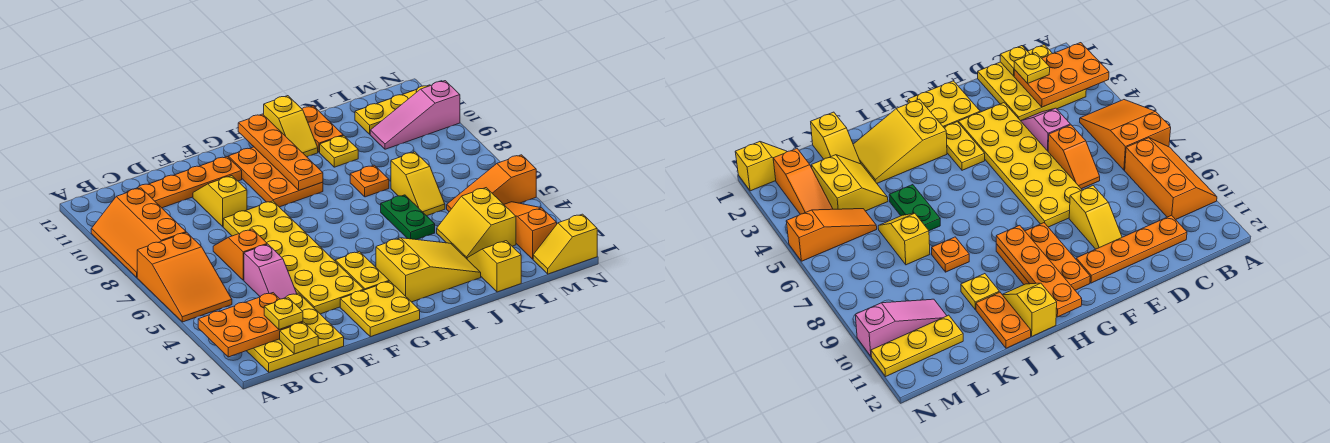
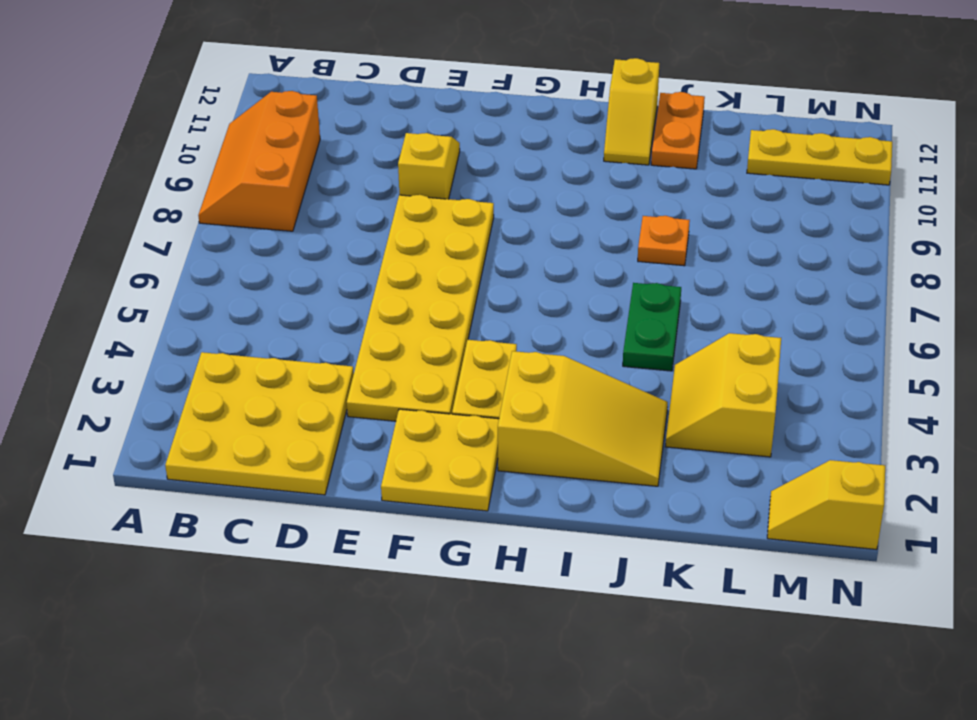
none -> orange slope A5:B7 level 1 top 7
none -> orange plate C11:F11 level 1
none -> pink slope D4:D5 level 1 top 5

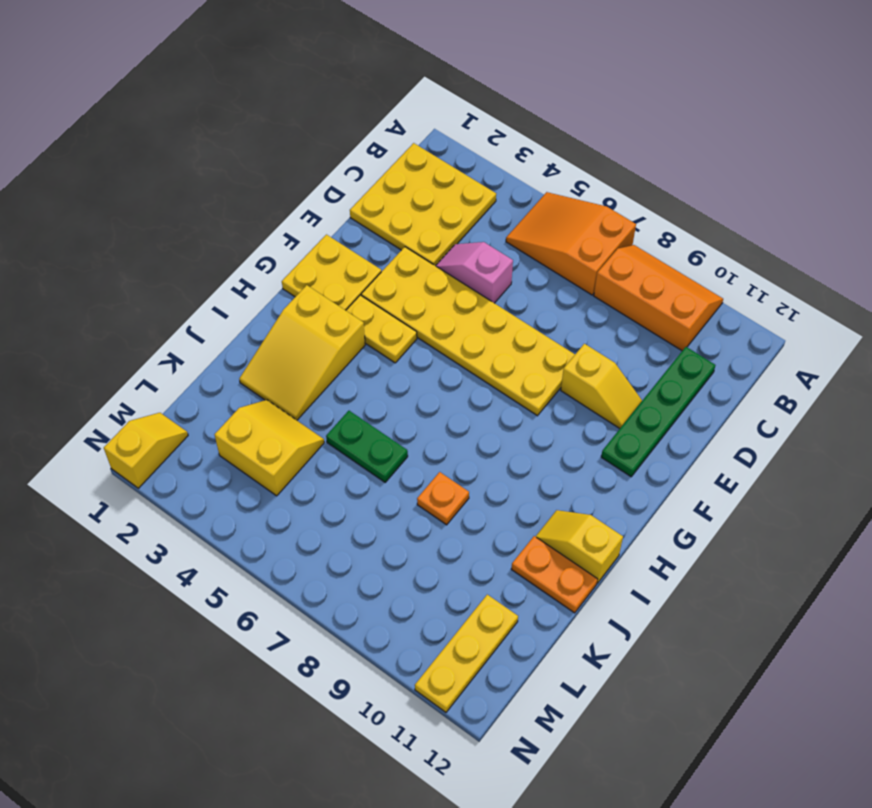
green plate C11:F11 level 1 -> orange plate C11:F11 level 1
none -> orange slope D6:D7 level 1 top 6
none -> orange plate G9:H11 level 1
none -> yellow plate J10 level 1

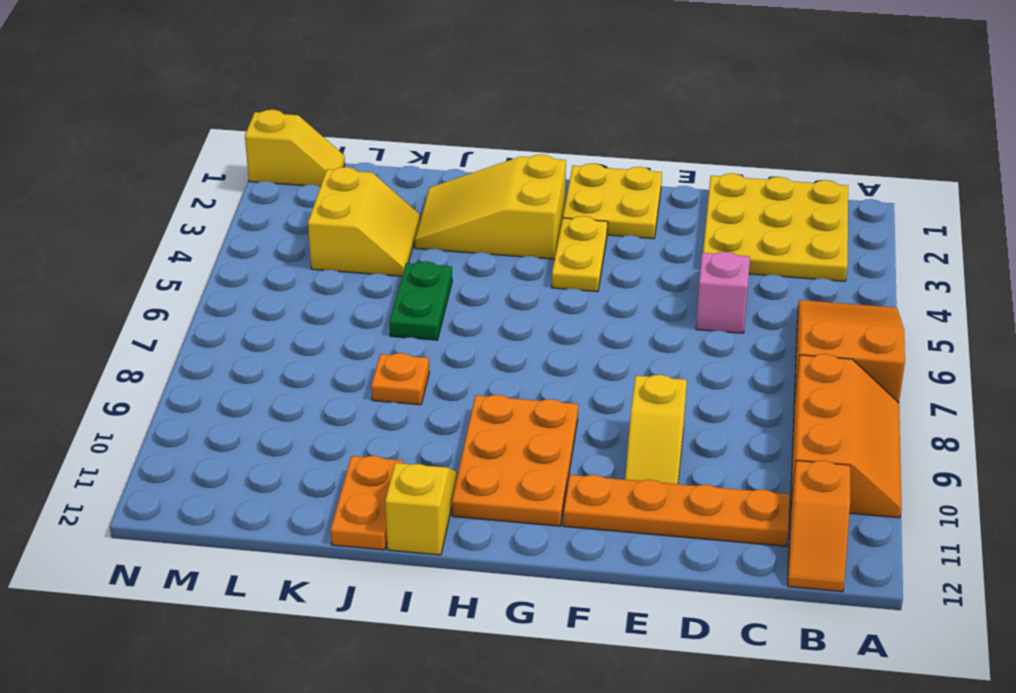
orange slope B11:B12 level 1 top 11 -> orange slope D6:D7 level 1 top 6
none -> yellow plate E3:F8 level 1
none -> yellow plate J10 level 1
none -> yellow slope K1:K2 level 1 top 1

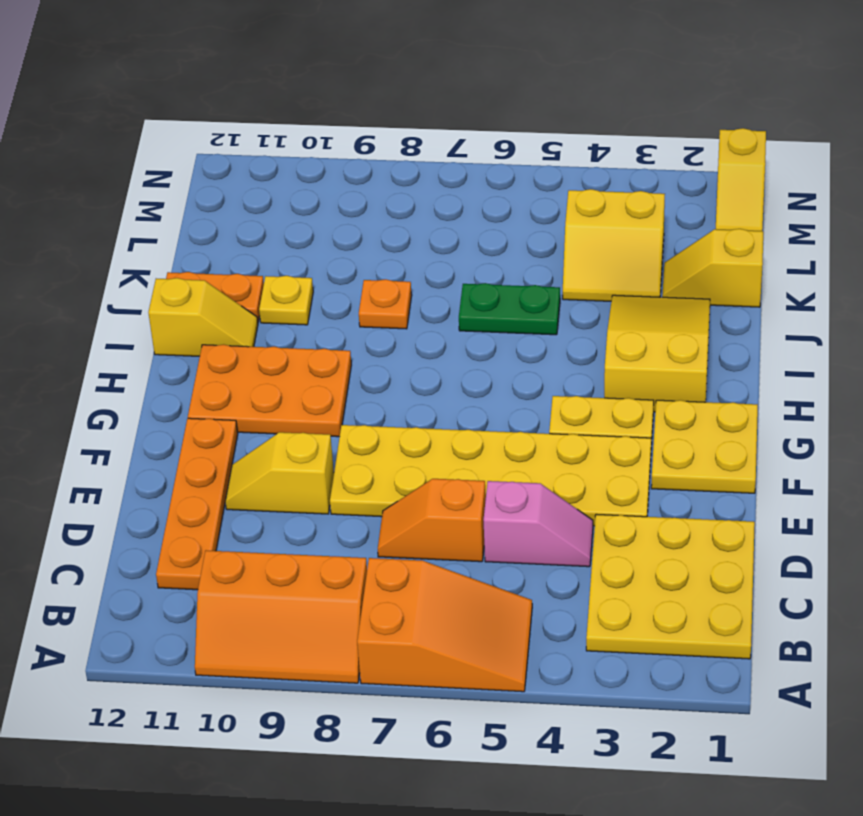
none -> yellow slope K6:K7 level 1 top 7
none -> orange slope L5:N5 level 1 top N
none -> pink slope L10:N10 level 1 top N

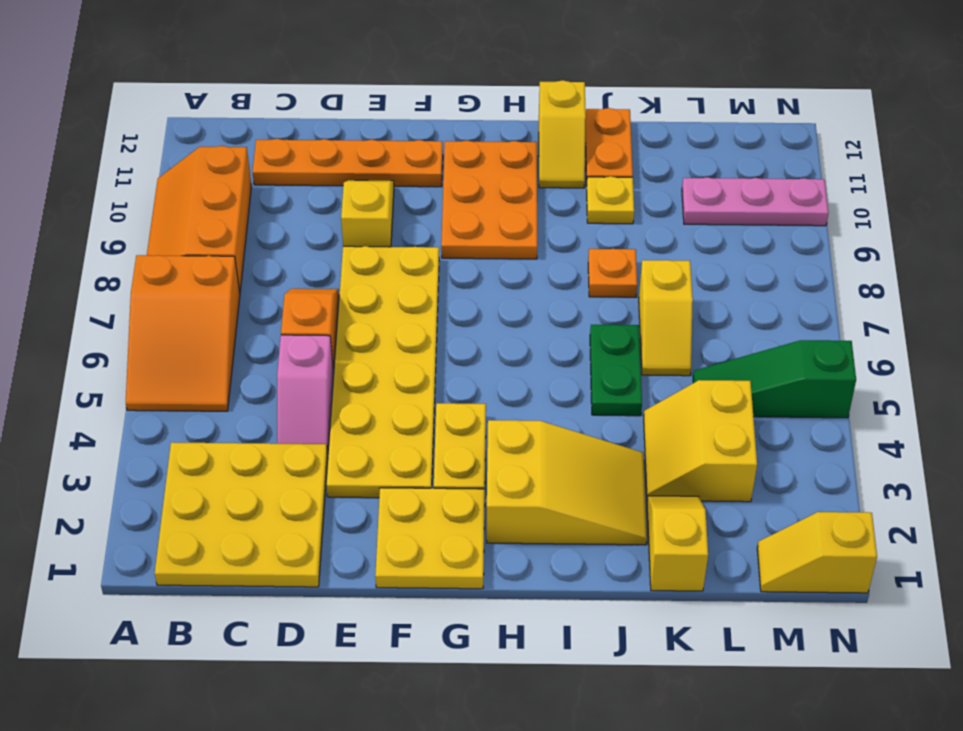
green slope L5:N5 level 1 top N -> orange slope L5:N5 level 1 top N
pink plate L10:N10 level 1 -> pink slope L10:N10 level 1 top N
none -> yellow plate L11:N11 level 1
none -> orange slope M2:M4 level 1 top 2
none -> orange plate A2:C3 level 2

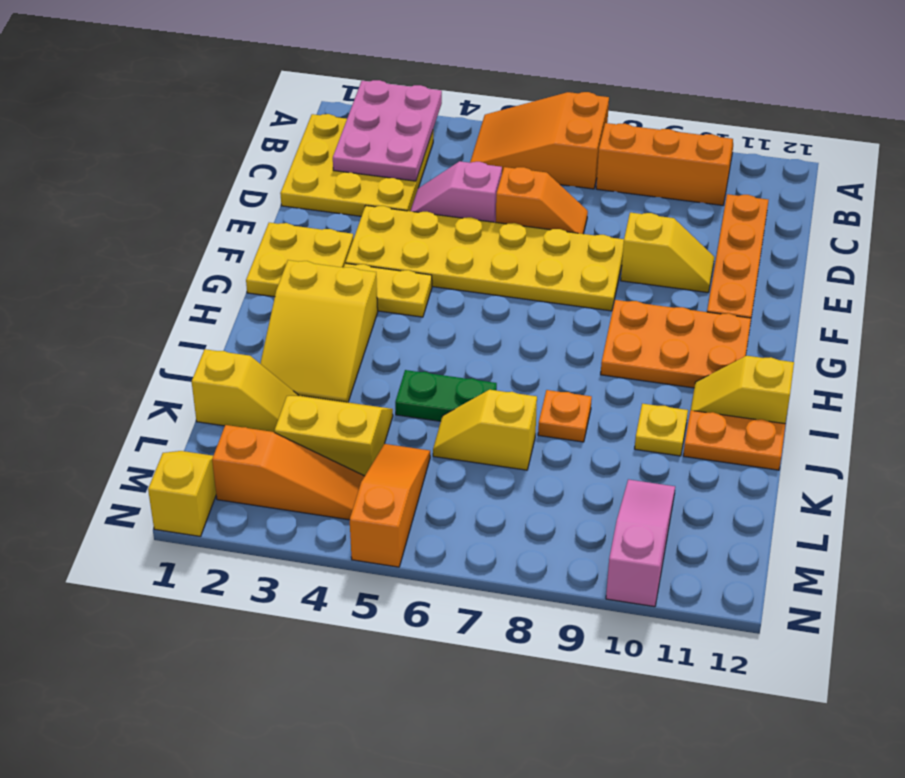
pink plate A2:C3 level 2 -> orange plate A2:C3 level 2
none -> yellow plate L11:N11 level 1
none -> yellow plate C1 level 2
none -> orange plate H9:H12 level 2

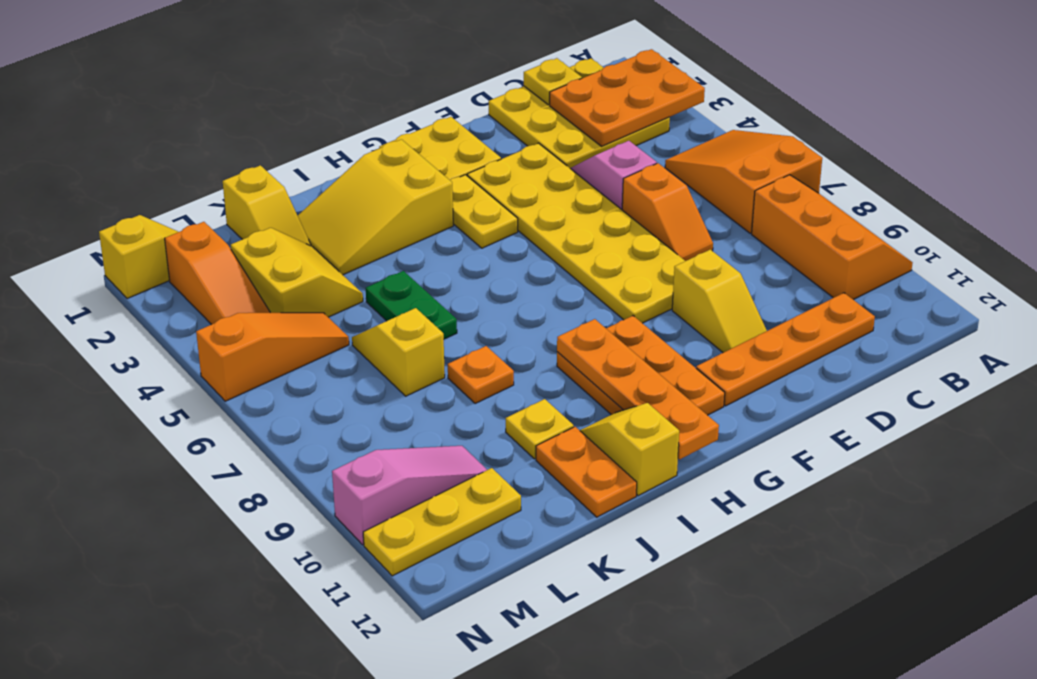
none -> yellow plate C2 level 3

